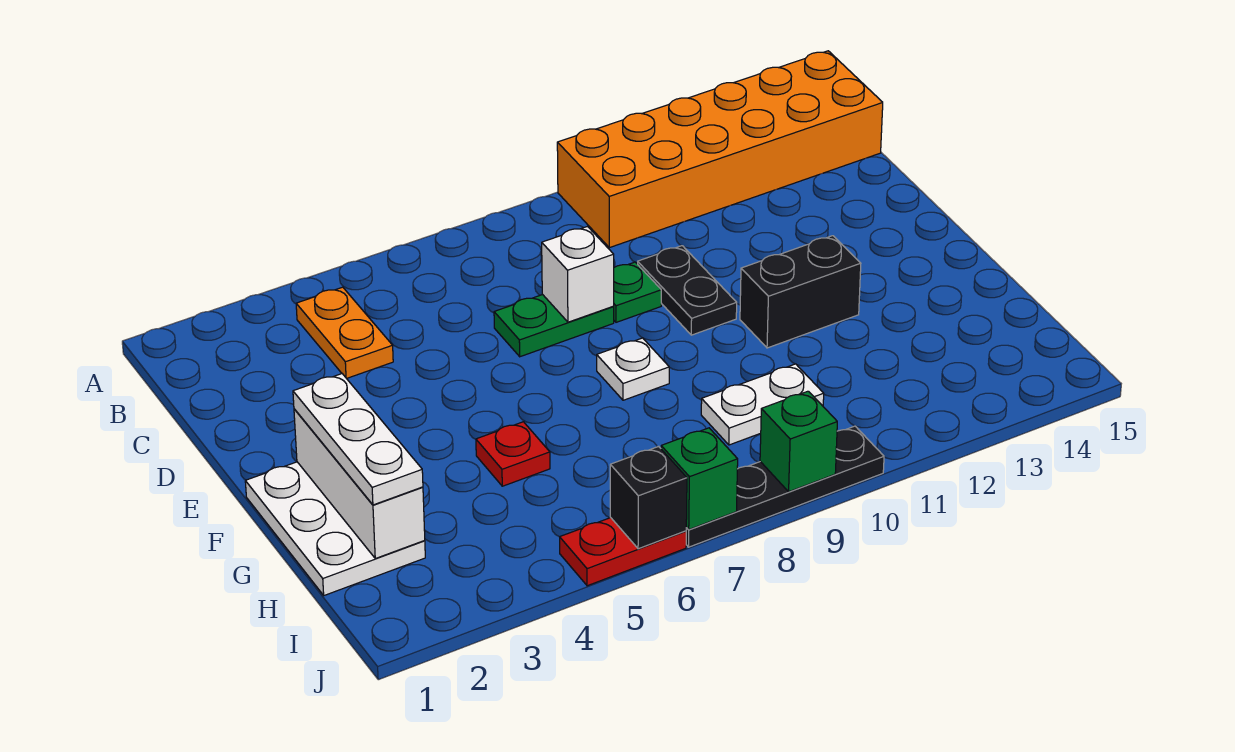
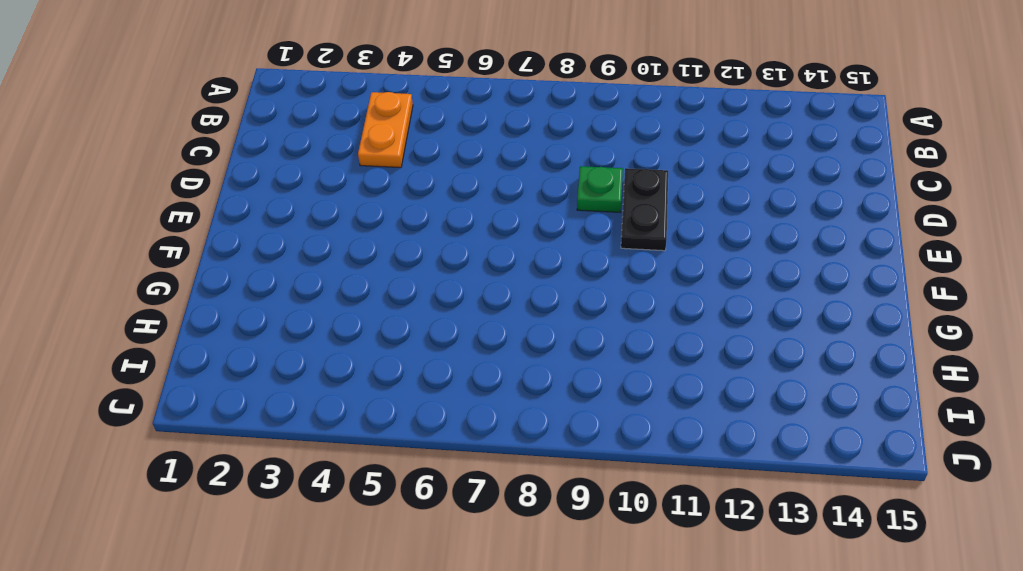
none -> orange brick A10:B15 level 1
none -> green plate D7:D8 level 1
none -> white plate F1:H2 level 1

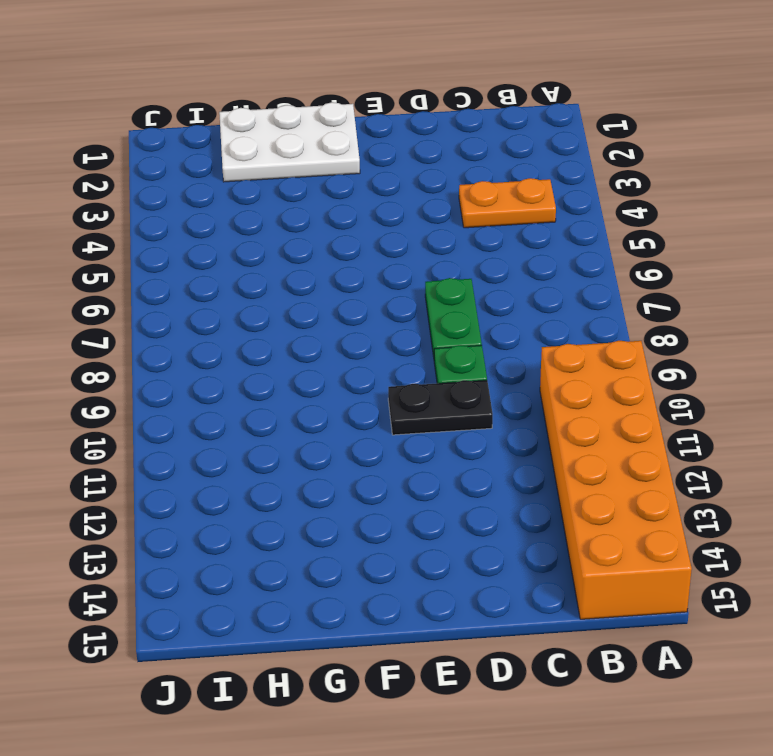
none -> white plate F8 level 1
none -> black brick F11:F12 level 1
none -> red plate G5 level 1

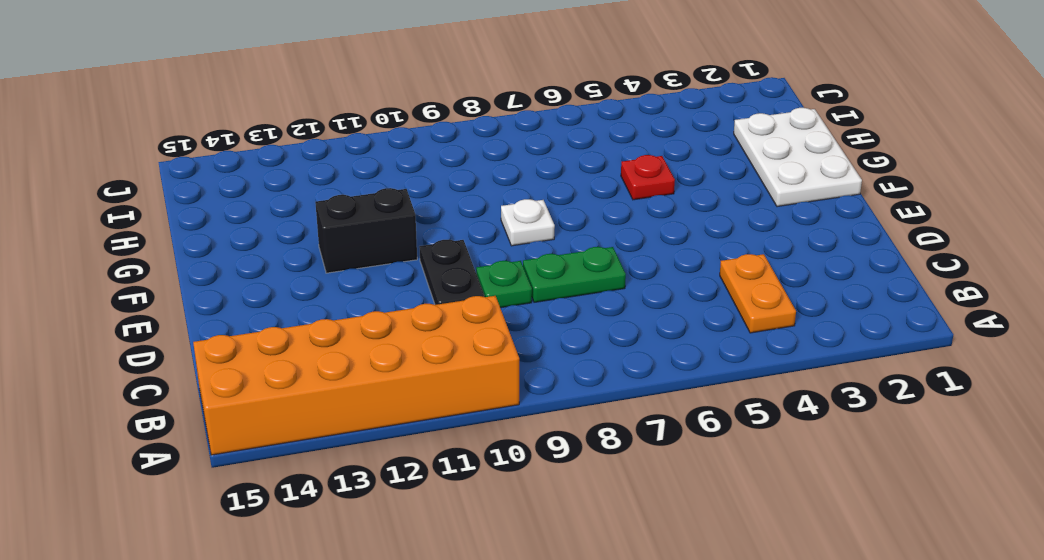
none -> white plate H9:H10 level 1
none -> red plate J5:J6 level 1
none -> black plate J7:J10 level 1

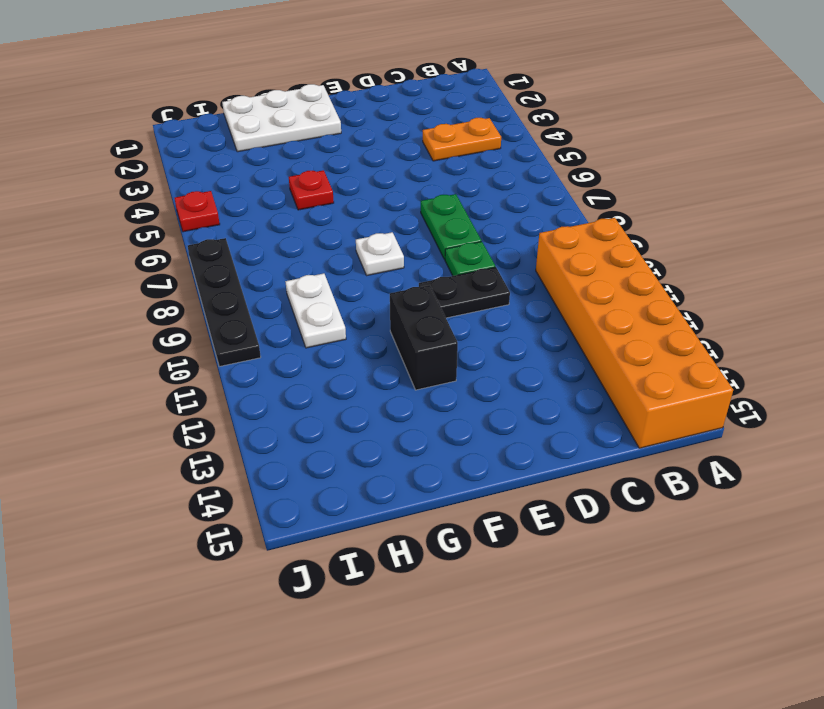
red plate J5 level 1 -> red plate J5:J6 level 1
none -> white brick D8 level 2
none -> white brick F2:H2 level 2
none -> black brick J6 level 2

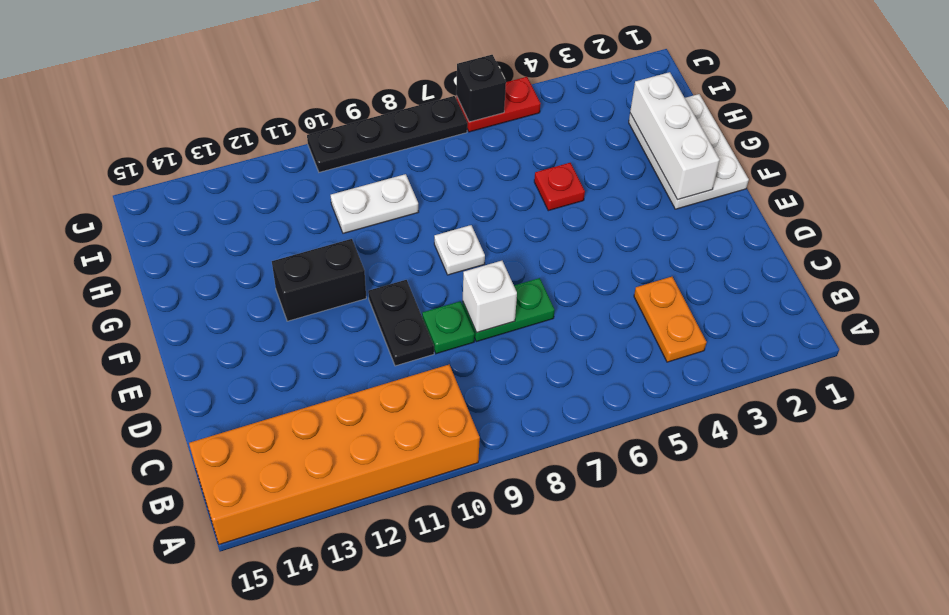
none -> green brick J7 level 2
none -> green brick J9 level 2
none -> white plate F2:H2 level 3

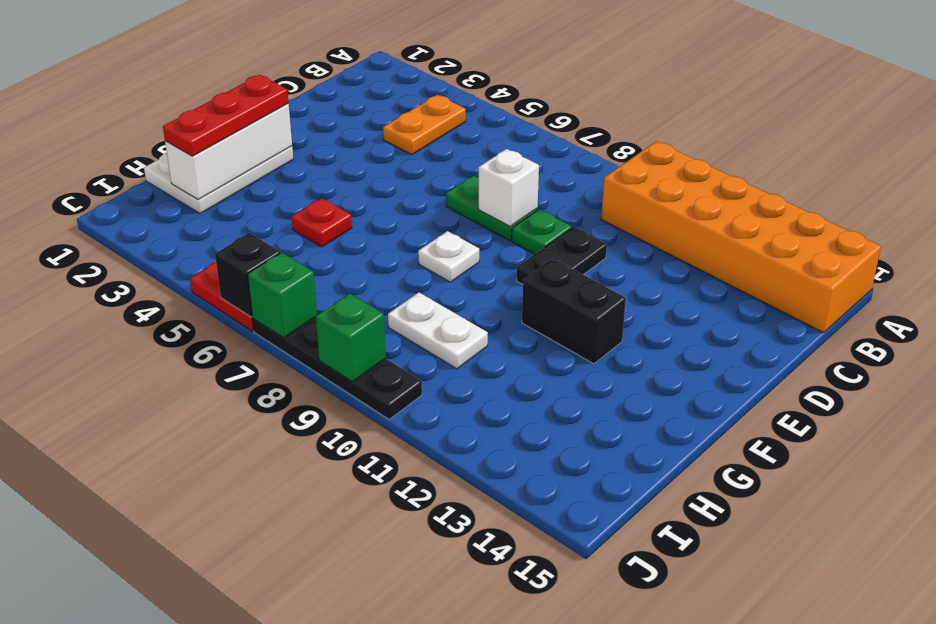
red plate F2:H2 level 3 -> white plate F2:H2 level 3

